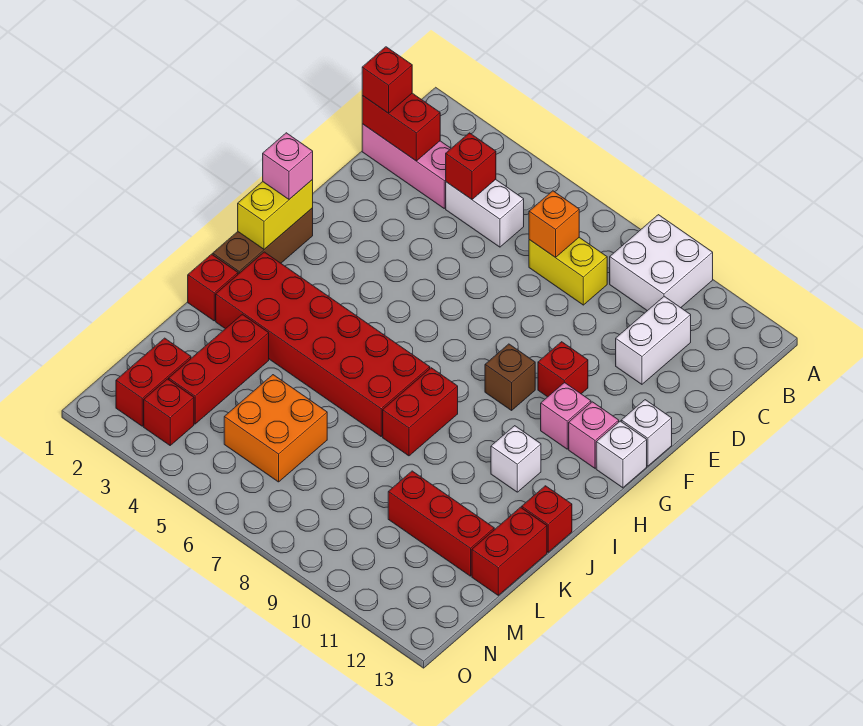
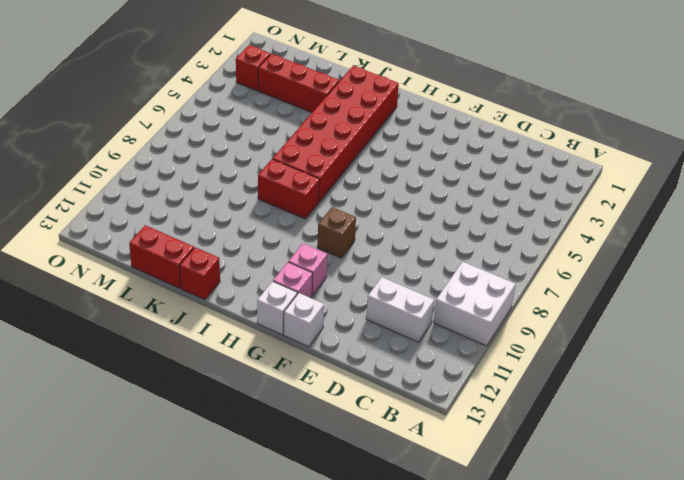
none -> pink brick C1:C3 level 1
none -> white brick C4:C5 level 1
none -> yellow brick C7:C8 level 1

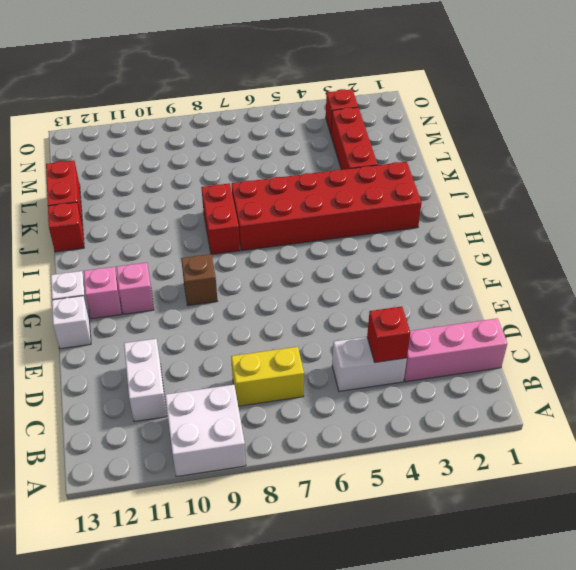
none -> red brick F10 level 1
none -> brown brick G1:I1 level 1
none -> white brick I11 level 1

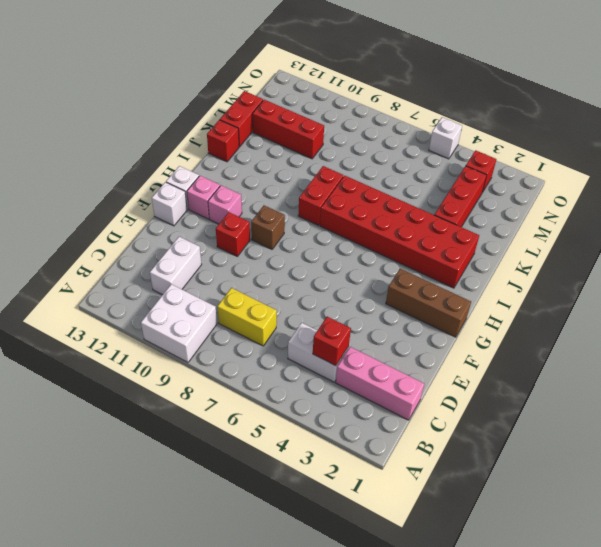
brown brick G1:G3 level 1 -> brown brick G1:I1 level 1
white brick O5 level 1 -> white brick I11 level 1
none -> red brick J1 level 1
none -> orange brick L5:M6 level 1
none -> red brick M2:N2 level 1

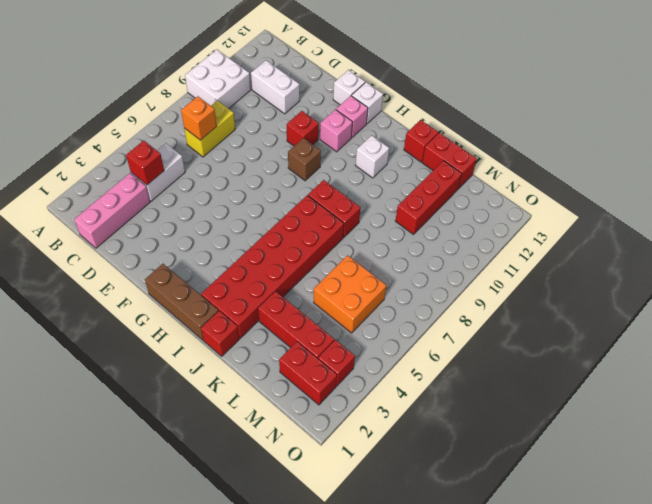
none -> red brick C1:C2 level 2
none -> yellow brick G1:H1 level 2
none -> red brick C1 level 3

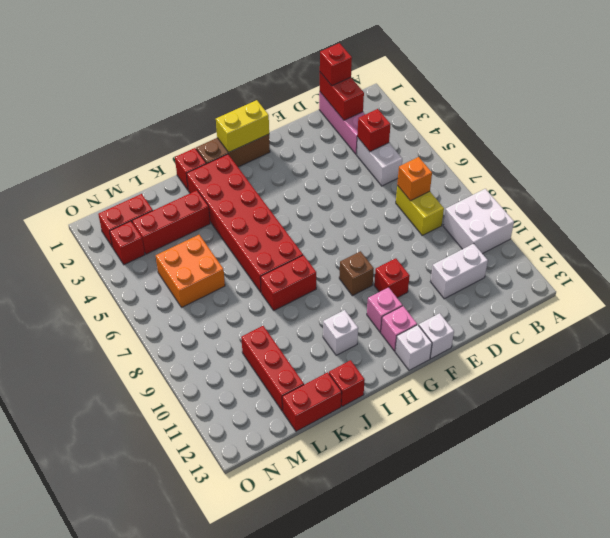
none -> pink brick G1 level 3

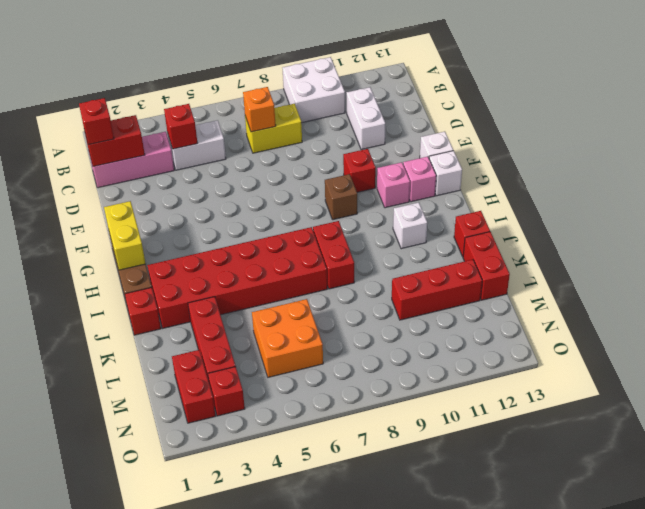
none -> pink brick G1 level 3

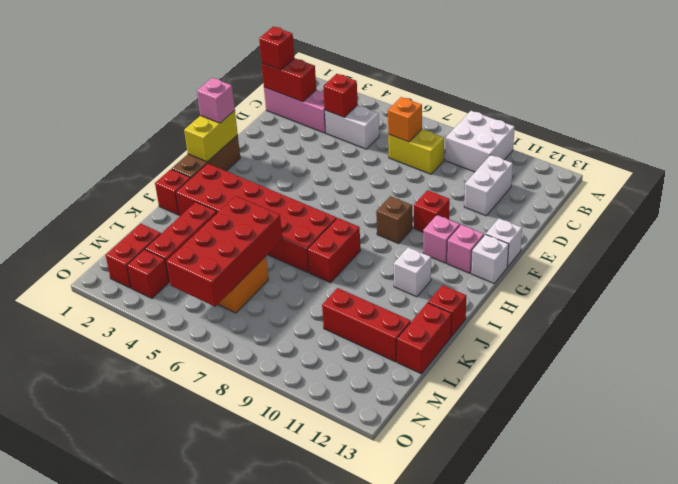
red brick K5:N6 level 2 -> none

